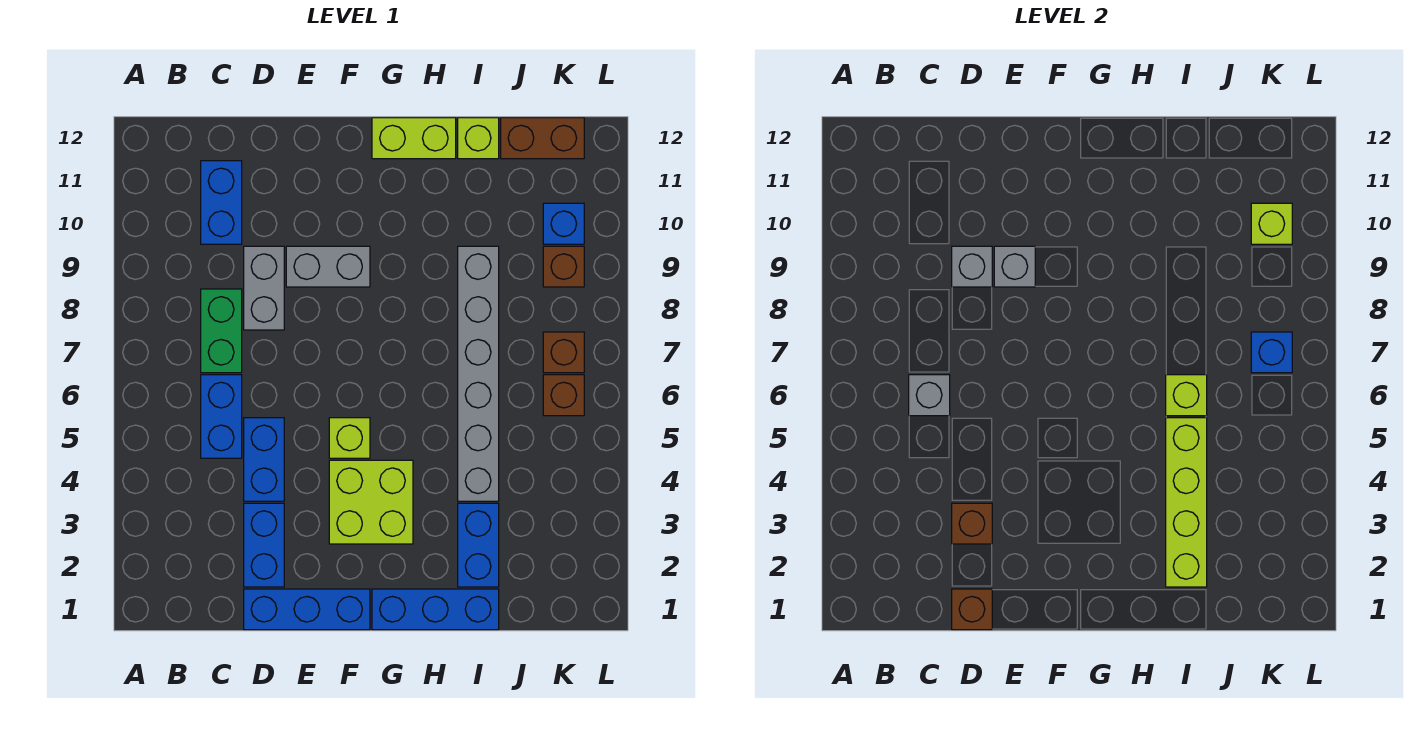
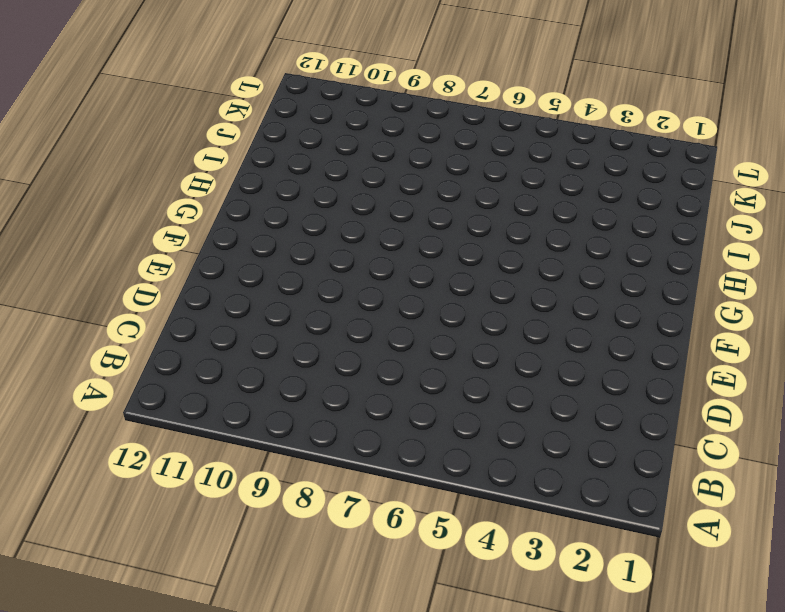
none -> blue brick C5:C6 level 1
none -> green brick C7:C8 level 1
none -> blue brick C10:C11 level 1

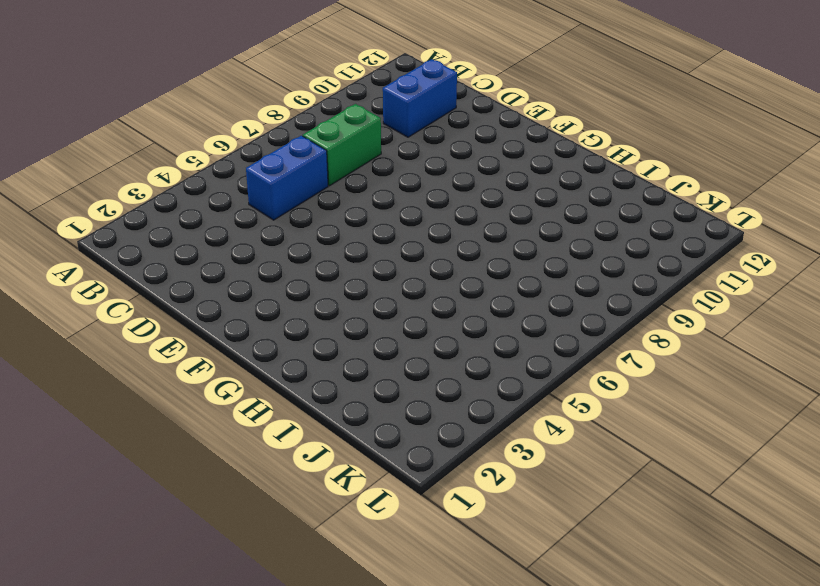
none -> blue brick D1:F1 level 1
none -> blue brick D2:D3 level 1
none -> blue brick D4:D5 level 1

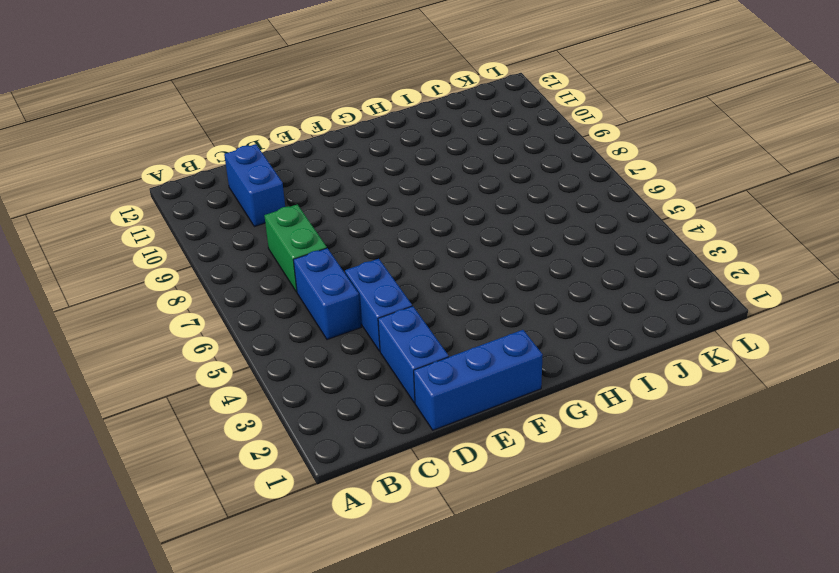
none -> grey brick D8:D9 level 1
none -> grey brick E9:F9 level 1
none -> lime brick F3:G4 level 1

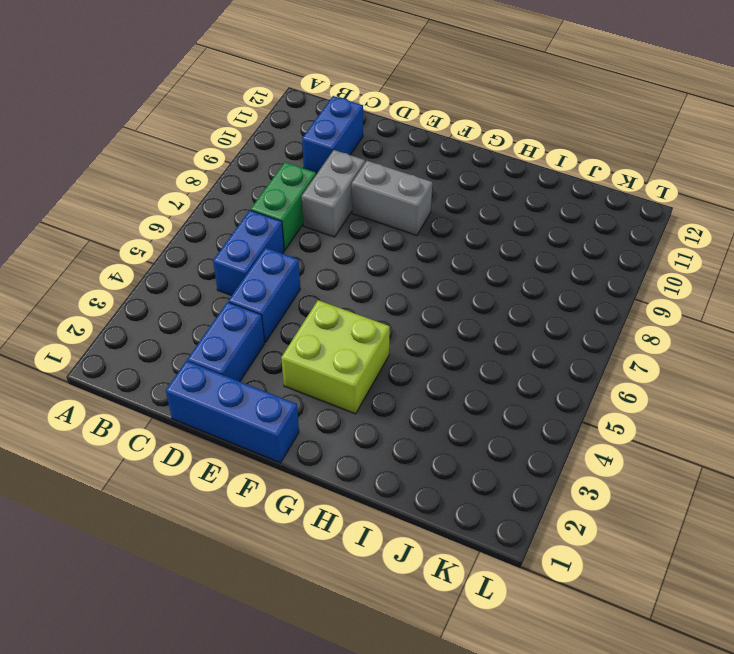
none -> lime brick F5 level 1
none -> blue brick G1:I1 level 1
none -> lime brick G12:H12 level 1

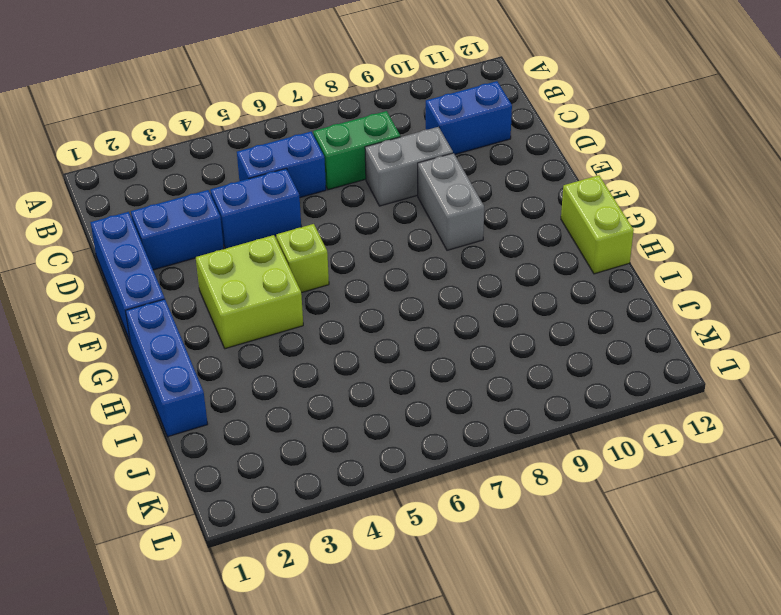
none -> blue brick I2:I3 level 1
none -> grey brick I4:I9 level 1
none -> lime brick I12 level 1

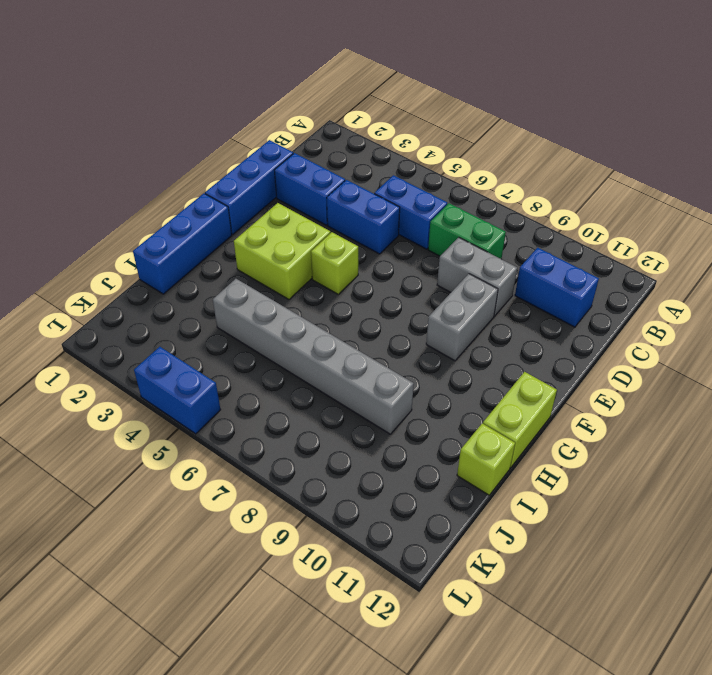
blue brick L4:L5 level 1 -> blue brick I2:I3 level 1
none -> brown brick J12:K12 level 1
none -> brown brick K6 level 1
none -> brown brick K7 level 1

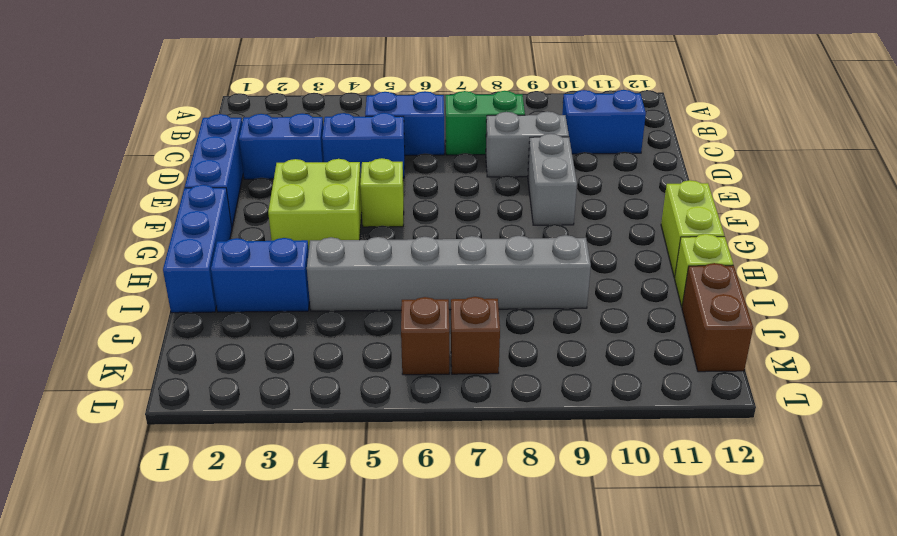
none -> brown brick K9 level 1
none -> blue brick K10 level 1
none -> grey brick C6 level 2

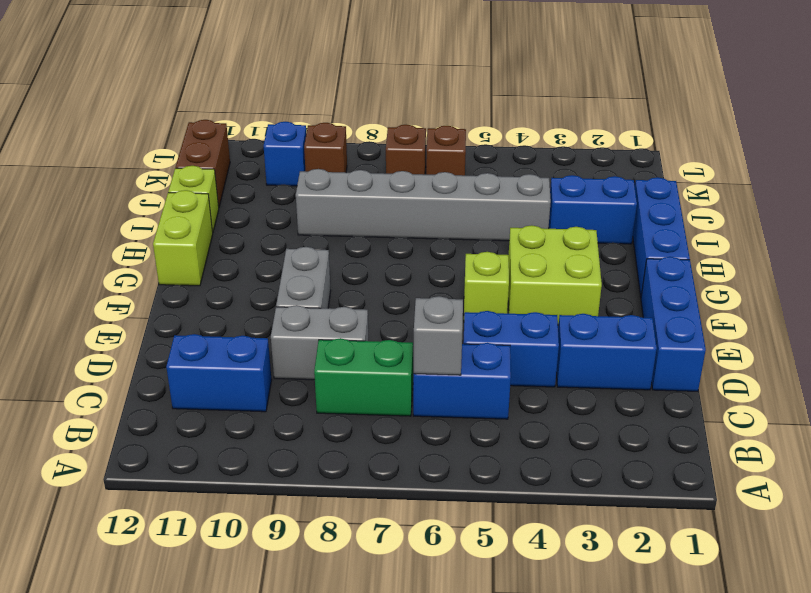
none -> brown brick D1 level 2
none -> brown brick D3 level 2
none -> grey brick D9 level 2

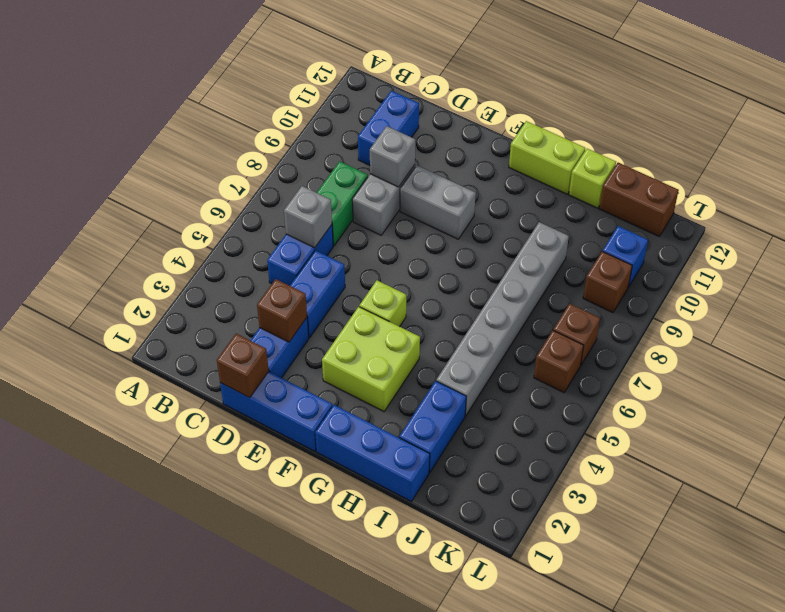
none -> grey brick E9 level 2
none -> lime brick I2:I5 level 2
none -> lime brick I6 level 2

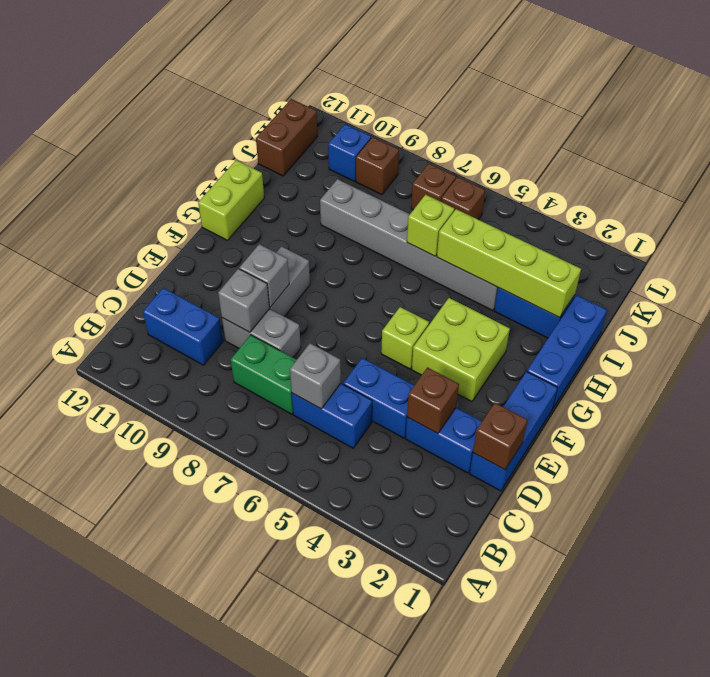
none -> lime brick I12 level 1
none -> blue brick K7 level 2
none -> lime brick K10 level 2

